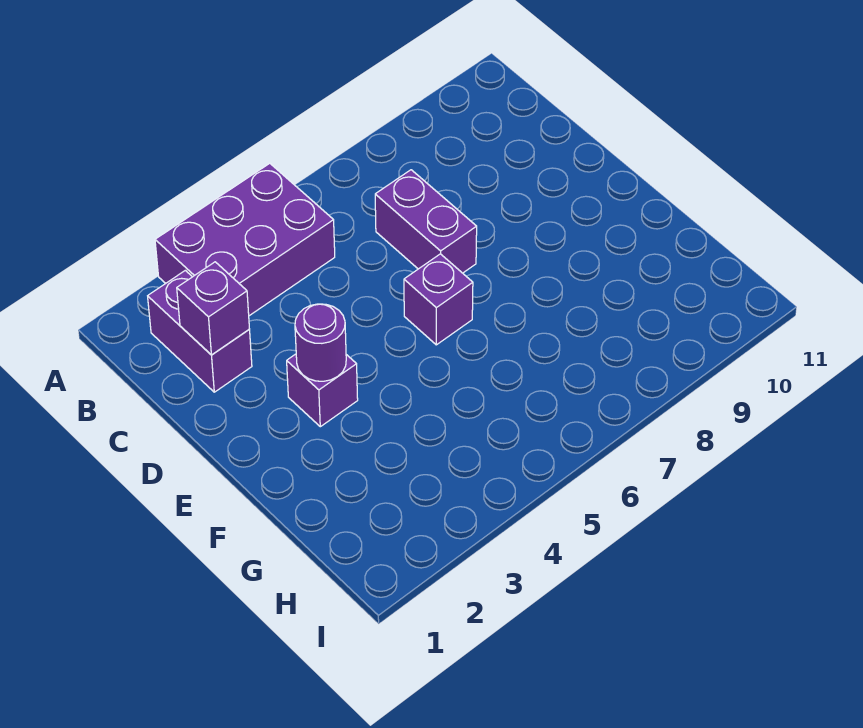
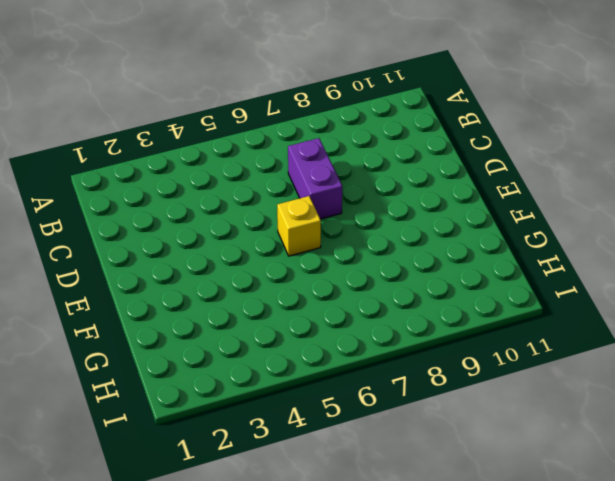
yellow brick E6 level 1 -> purple brick E6 level 1
none -> purple brick A3:B5 level 1
none -> purple brick B2:C2 level 1

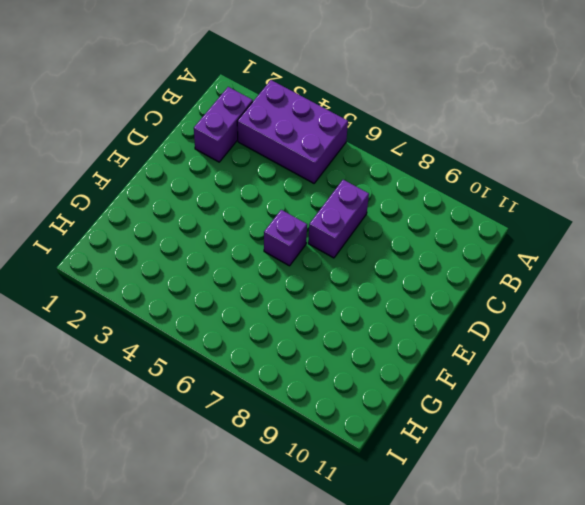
none -> purple brick E3 level 1
none -> purple brick C2 level 2

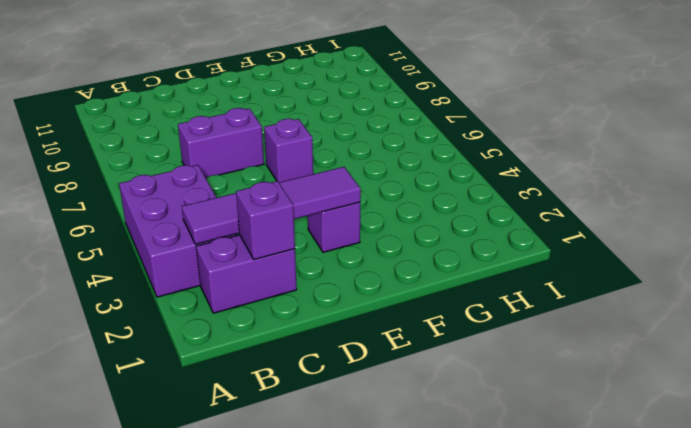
purple tile B3:E3 level 2 -> purple round brick E3 level 2

